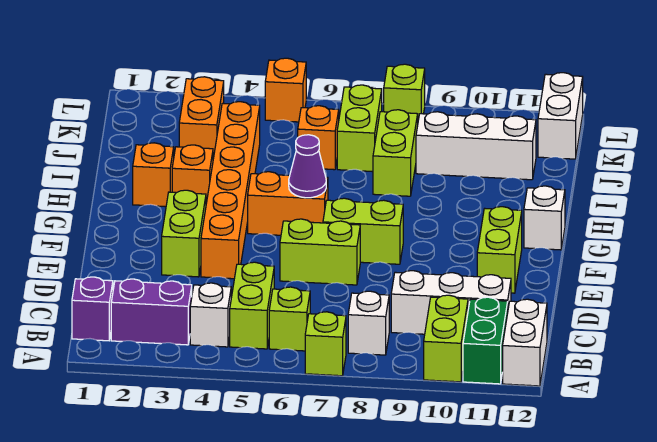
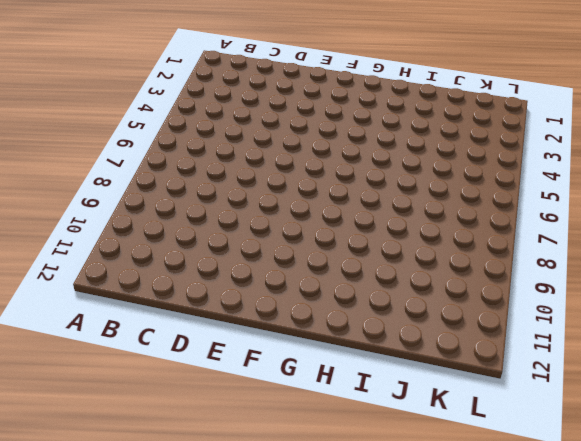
none -> lime brick A7 level 1
none -> lime brick A10:B10 level 1
none -> green brick A11:B11 level 1

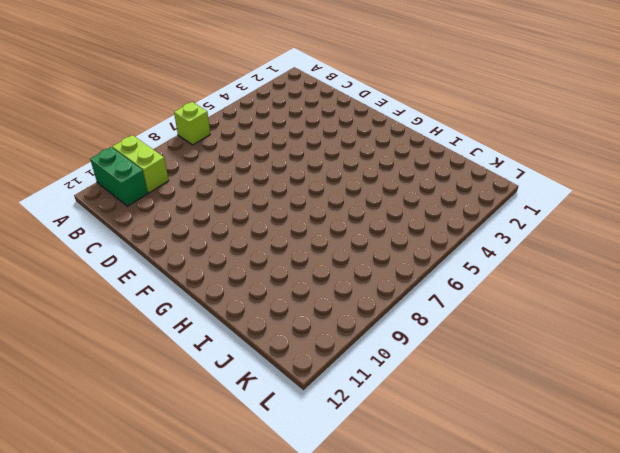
none -> white brick A12:B12 level 1
none -> purple brick B1 level 1
none -> purple brick B2:B3 level 1

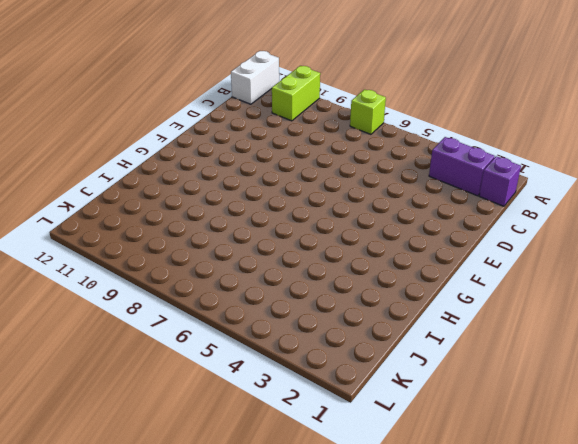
none -> green brick A11:B11 level 1
none -> white brick B4 level 1
none -> lime brick B5:C5 level 1

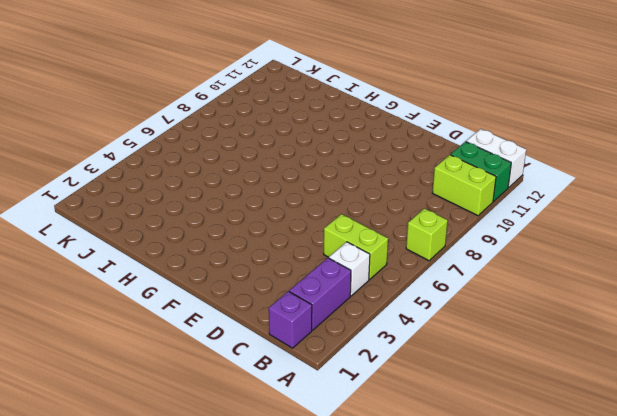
none -> lime brick B6 level 1
none -> white brick B8 level 1
none -> white brick C9:C11 level 1

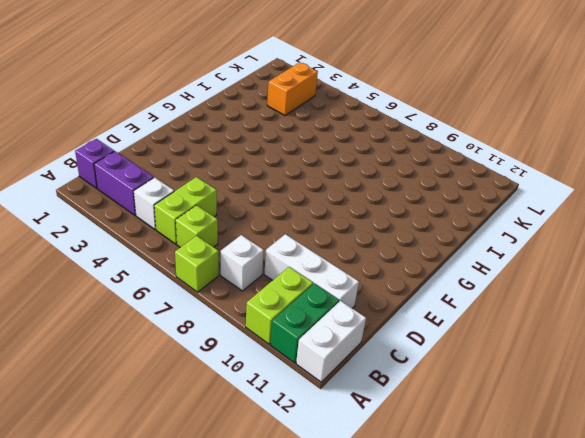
none -> lime brick E3:F3 level 1
none -> orange brick E4:J4 level 1
none -> lime brick E6:E7 level 1

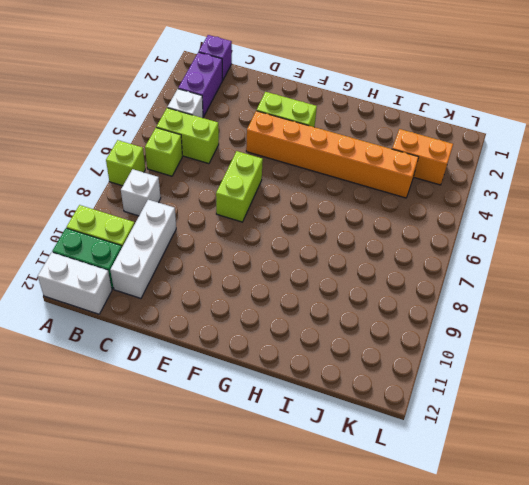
none -> lime brick E11:F11 level 1
none -> lime brick F7:F8 level 1
none -> orange brick G5:G6 level 1

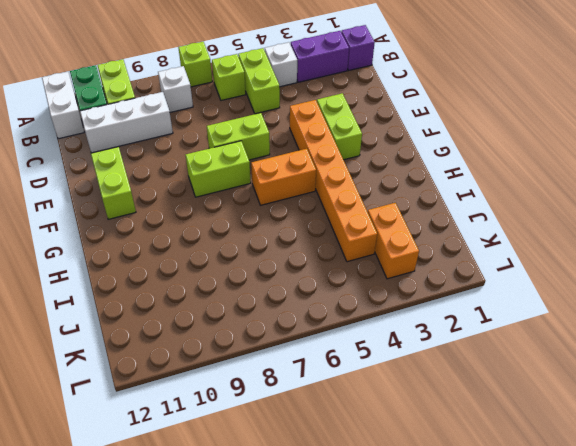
none -> white brick G12 level 1
none -> orange brick H2 level 1
none -> orange brick H3 level 1

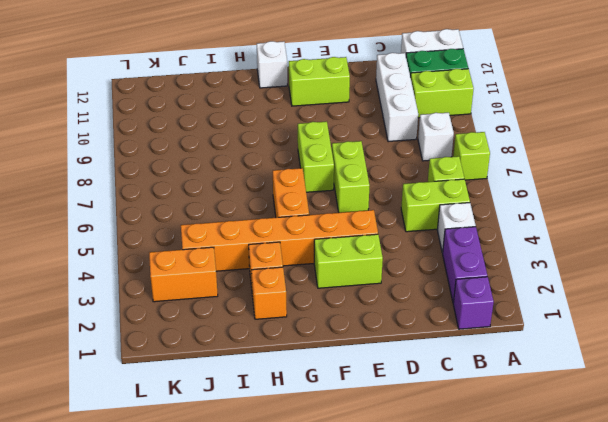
none -> lime brick I8:J8 level 1
none -> orange brick J6 level 1
none -> lime brick J7:K7 level 1

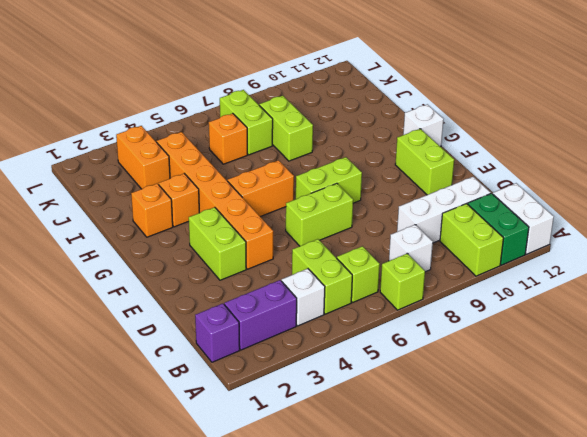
none -> white brick J9:J11 level 1
none -> white brick K12:L12 level 1
none -> orange brick L5 level 1

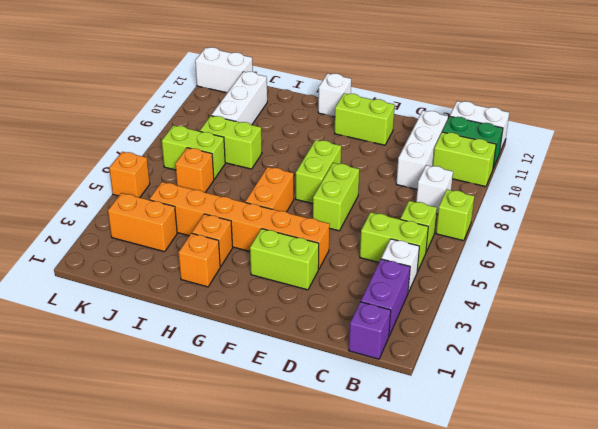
none -> lime brick L8 level 1
none -> purple cone G6 level 2

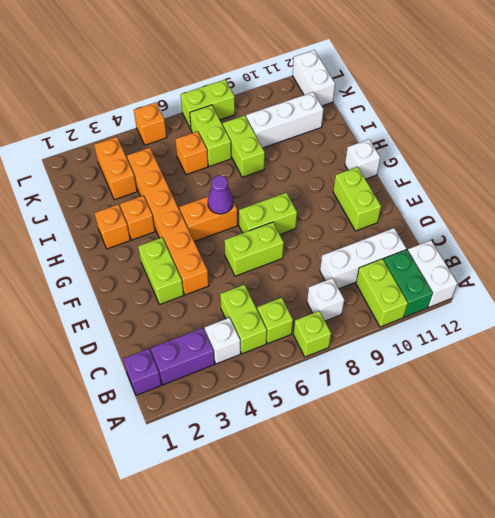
lime brick L7:L8 level 1 -> lime brick L8 level 1

